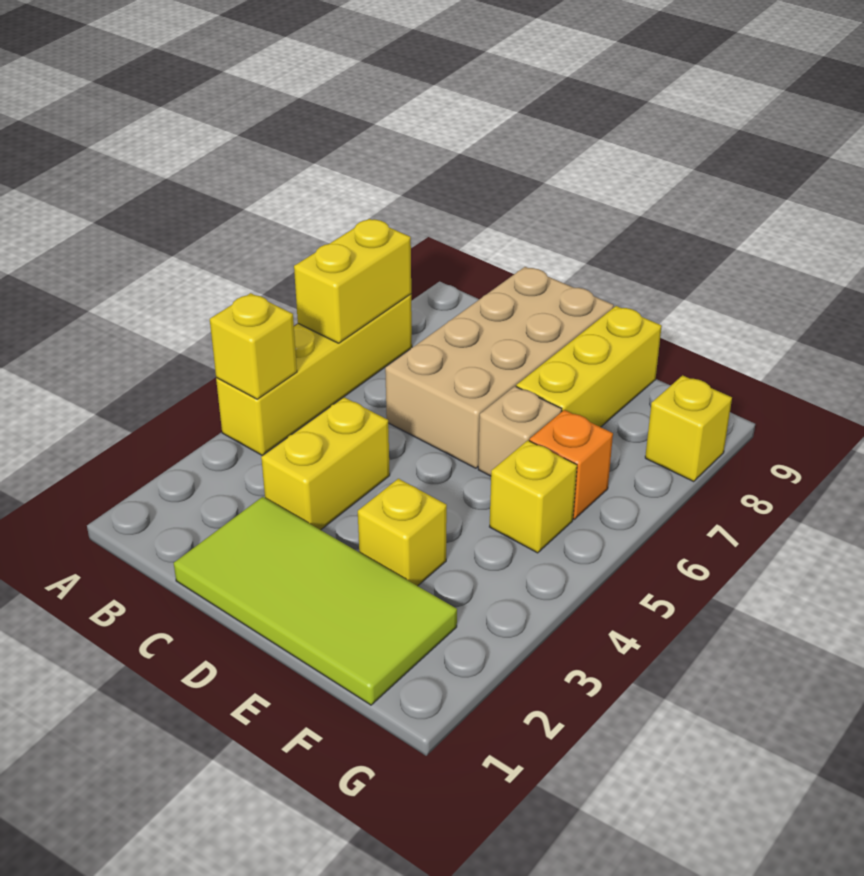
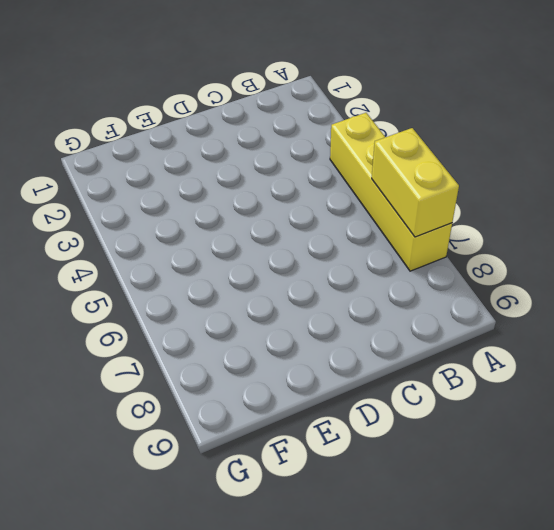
none -> lime tile C1:F2 level 1
none -> yellow brick C3:C4 level 1
none -> tan brick C6:D9 level 1

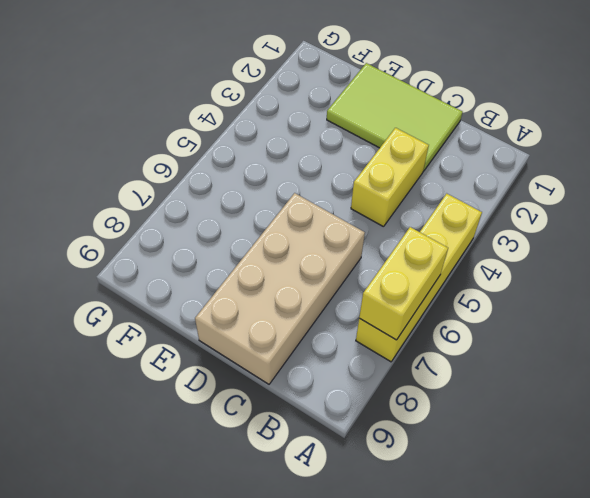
lime tile C1:E2 level 1 -> lime tile C1:F2 level 1
none -> yellow brick E3 level 1
none -> tan brick E6 level 1
none -> yellow brick E7:E9 level 1

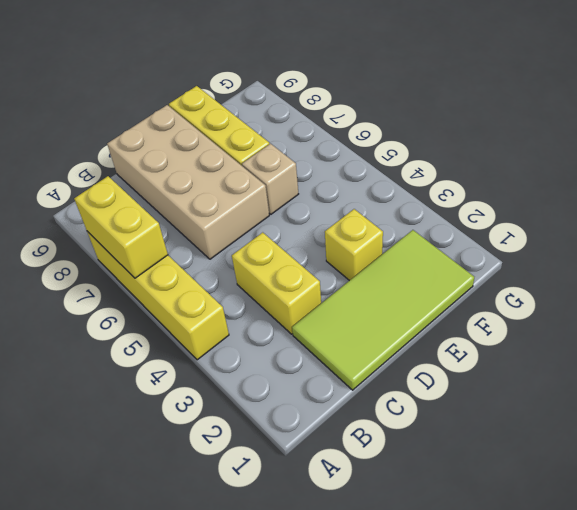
none -> yellow brick F5 level 1
none -> orange brick F6 level 1
none -> yellow brick G8 level 1

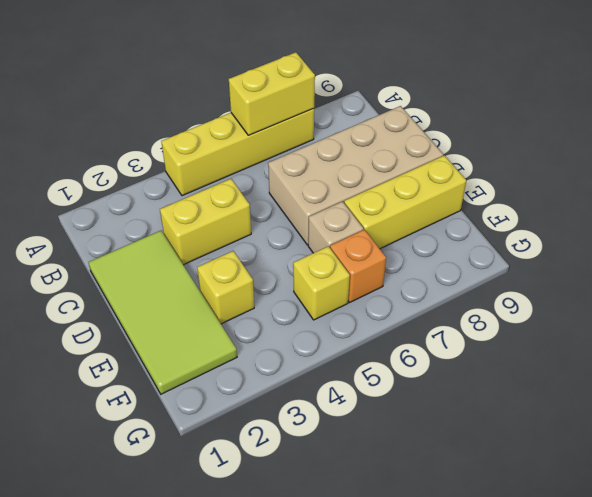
none -> yellow brick G8 level 1
none -> yellow brick A4 level 2

